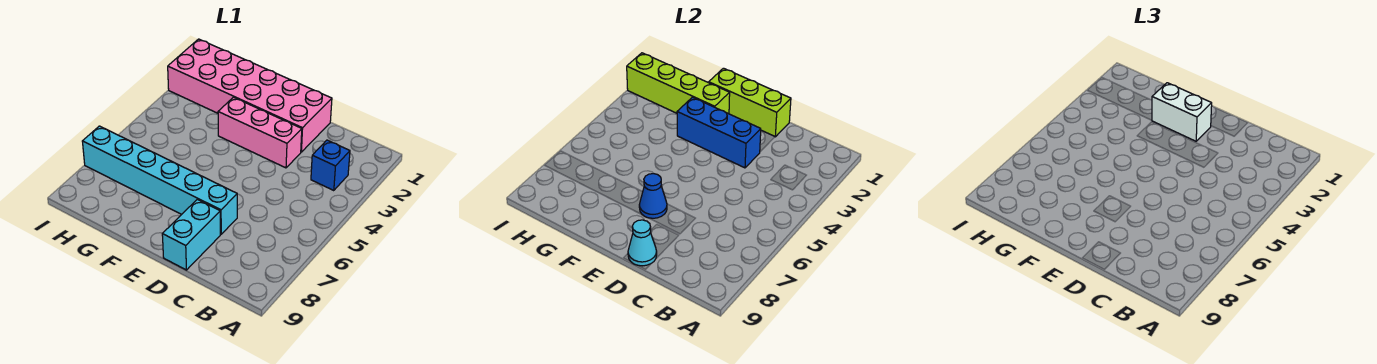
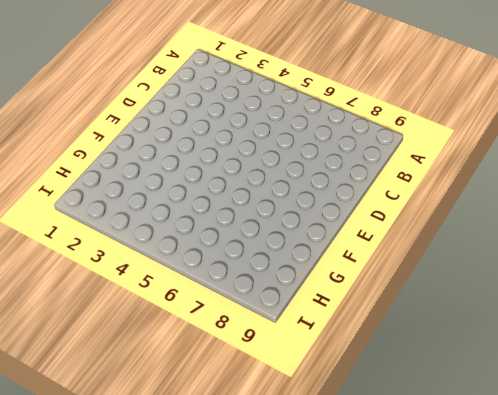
none -> blue brick B3 level 1
none -> pink brick D1:I2 level 1

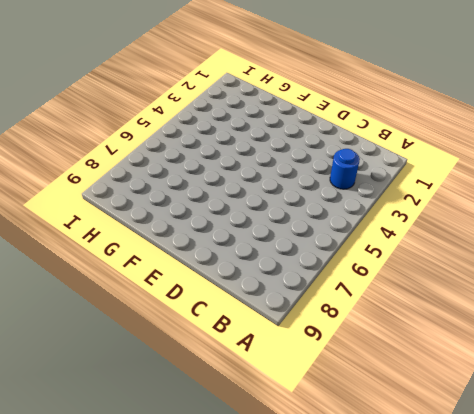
blue round brick B3 level 1 -> blue brick B3 level 1
none -> pink brick D1:I2 level 1
none -> pink brick D3:F3 level 1

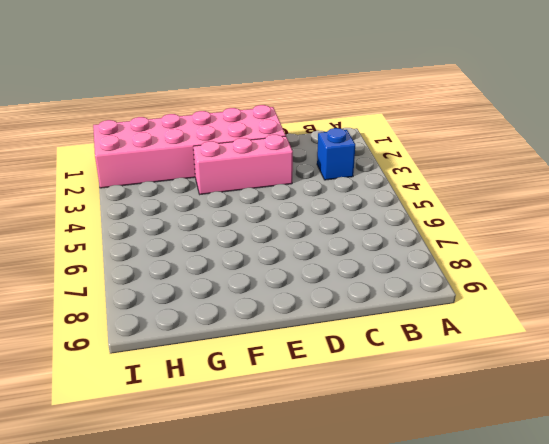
none -> cyan brick D7:I7 level 1
none -> cyan brick D8:D9 level 1

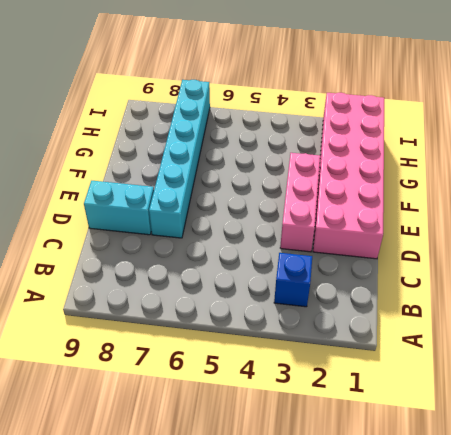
none -> lime brick D1:F1 level 2
none -> blue brick D3:F3 level 2

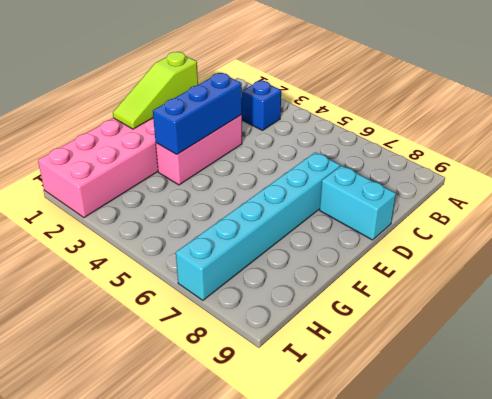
lime slope D1:F1 level 2 top D -> lime brick D1:F1 level 2
none -> cyan cone D9 level 2
none -> blue cone E7 level 2

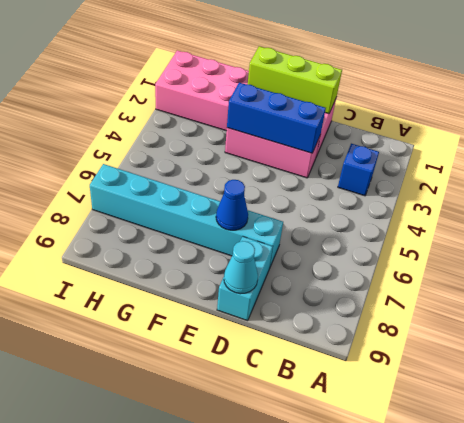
none -> lime brick F2:I2 level 2
none -> white brick E2:F2 level 3

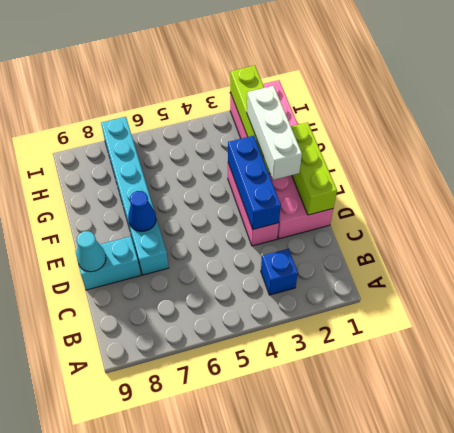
white brick E2:G2 level 3 -> white brick E2:F2 level 3

